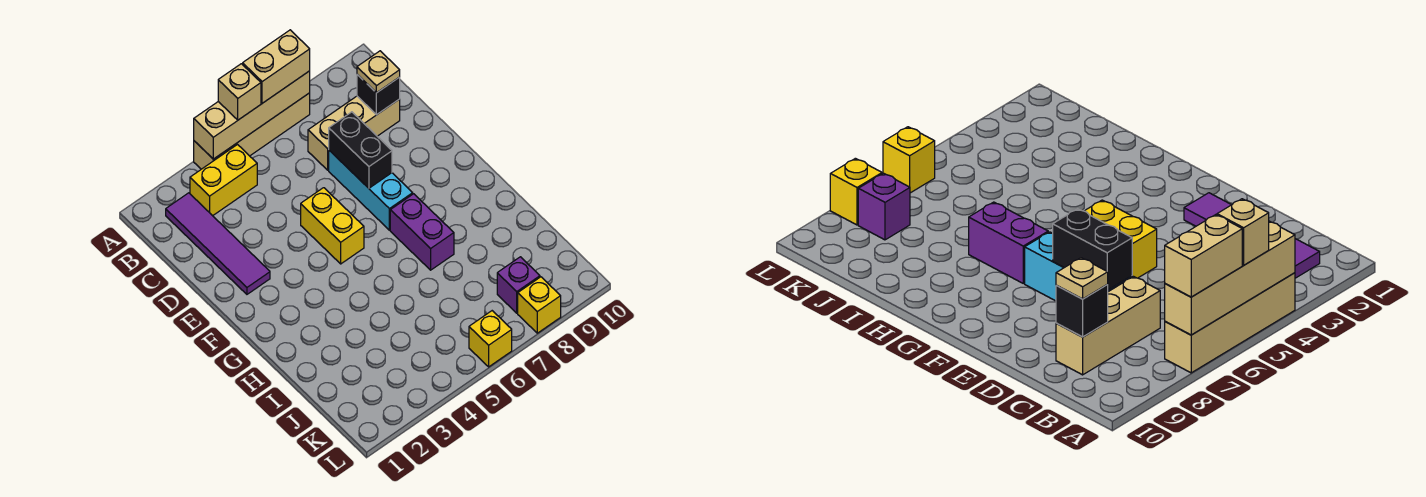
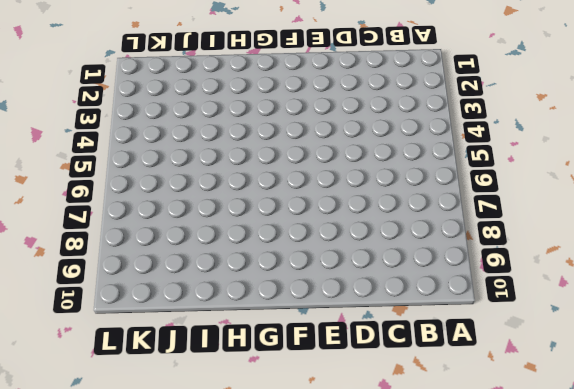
none -> tan brick A4:A7 level 1
none -> purple tile B2:E2 level 1
none -> yellow brick B3:B4 level 1

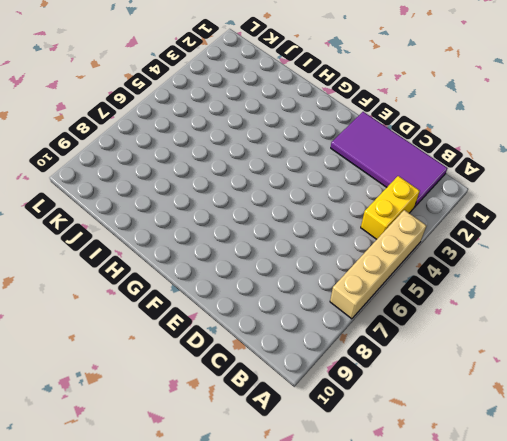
purple tile B1:E2 level 1 -> purple tile B2:E2 level 1
none -> tan brick C7:C9 level 1
none -> cyan brick D7:F7 level 1
none -> yellow brick E5:F5 level 1

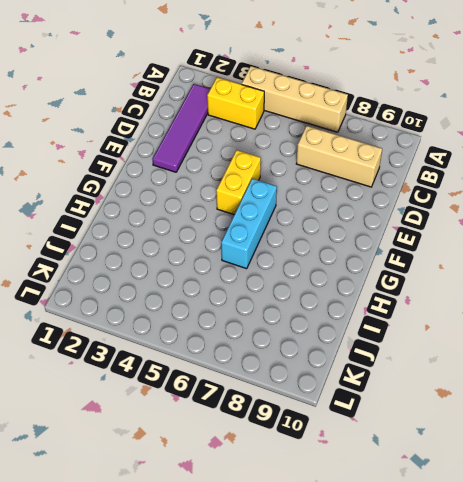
cyan brick F6:H6 level 1 -> cyan brick D7:F7 level 1
none -> purple brick G7:H7 level 1
none -> purple brick K8 level 1
none -> yellow brick L6 level 1

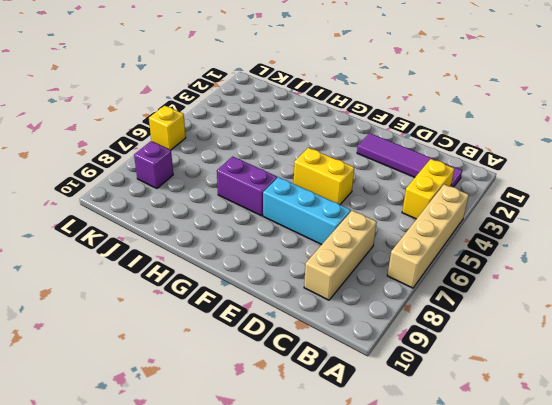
none -> yellow brick L8 level 1
none -> tan brick A4:A7 level 2
none -> black brick C9 level 2

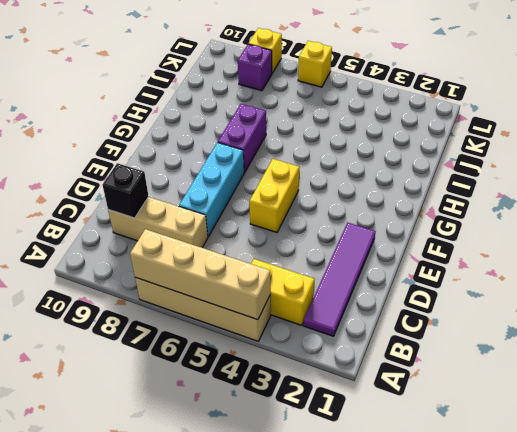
none -> black brick D7:E7 level 2
none -> tan brick A5 level 3
none -> tan brick A6:A7 level 3

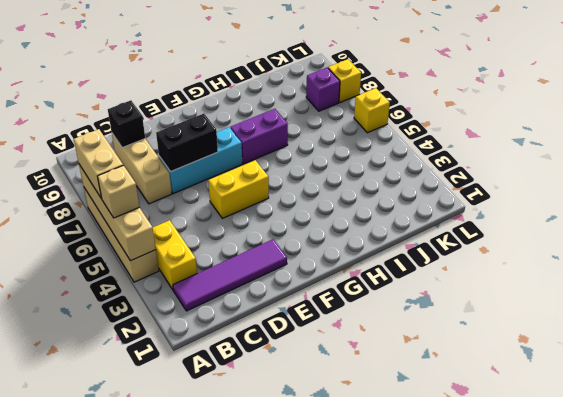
none -> tan plate C9 level 3

